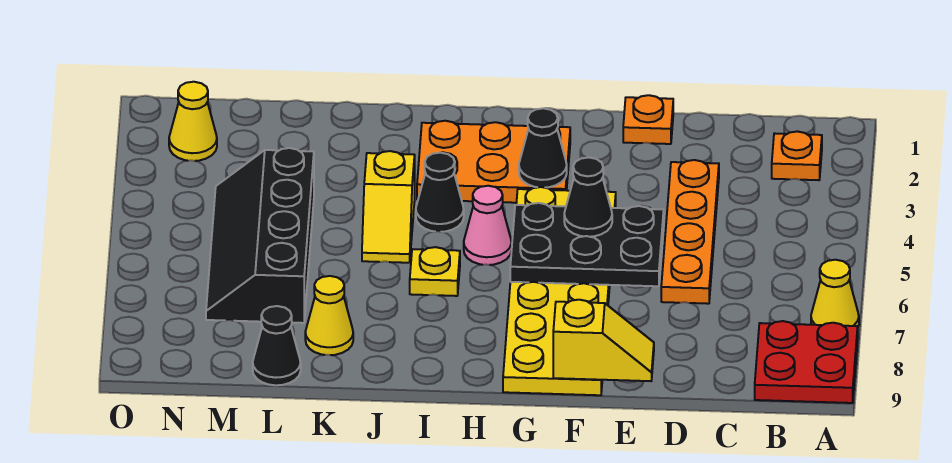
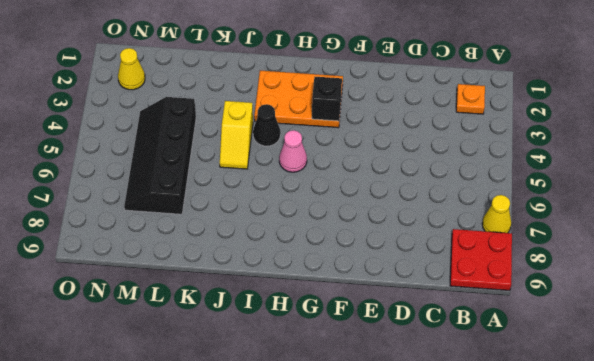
black brick G3 level 2 -> black cone G3 level 2
none -> orange plate D3:D6 level 1
none -> orange plate E1 level 1
none -> yellow plate F4:G9 level 1

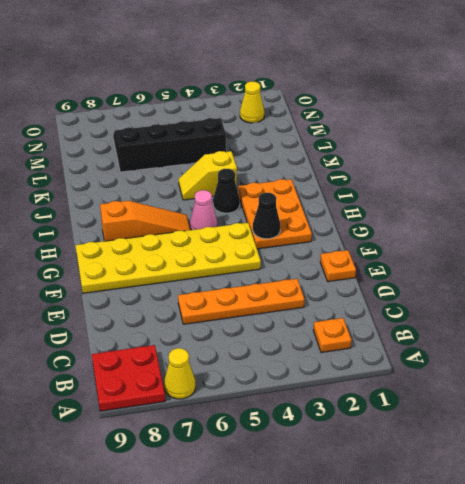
orange slope H6:H8 level 1 top 8 -> none
none -> yellow plate I6 level 1
none -> yellow cone K8 level 1
none -> black cone L9 level 1

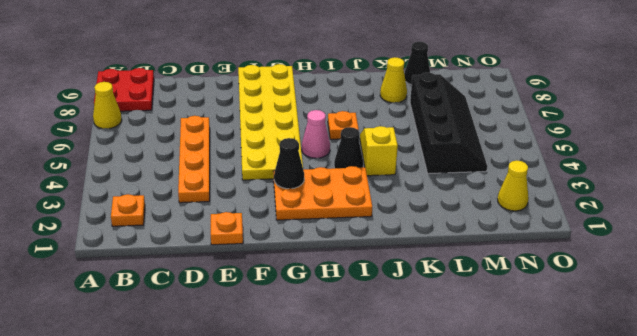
orange plate I6 level 1 -> yellow plate I6 level 1
none -> black plate E5:G6 level 2
none -> yellow slope E9:F9 level 2 top F
none -> black cone F5 level 3

